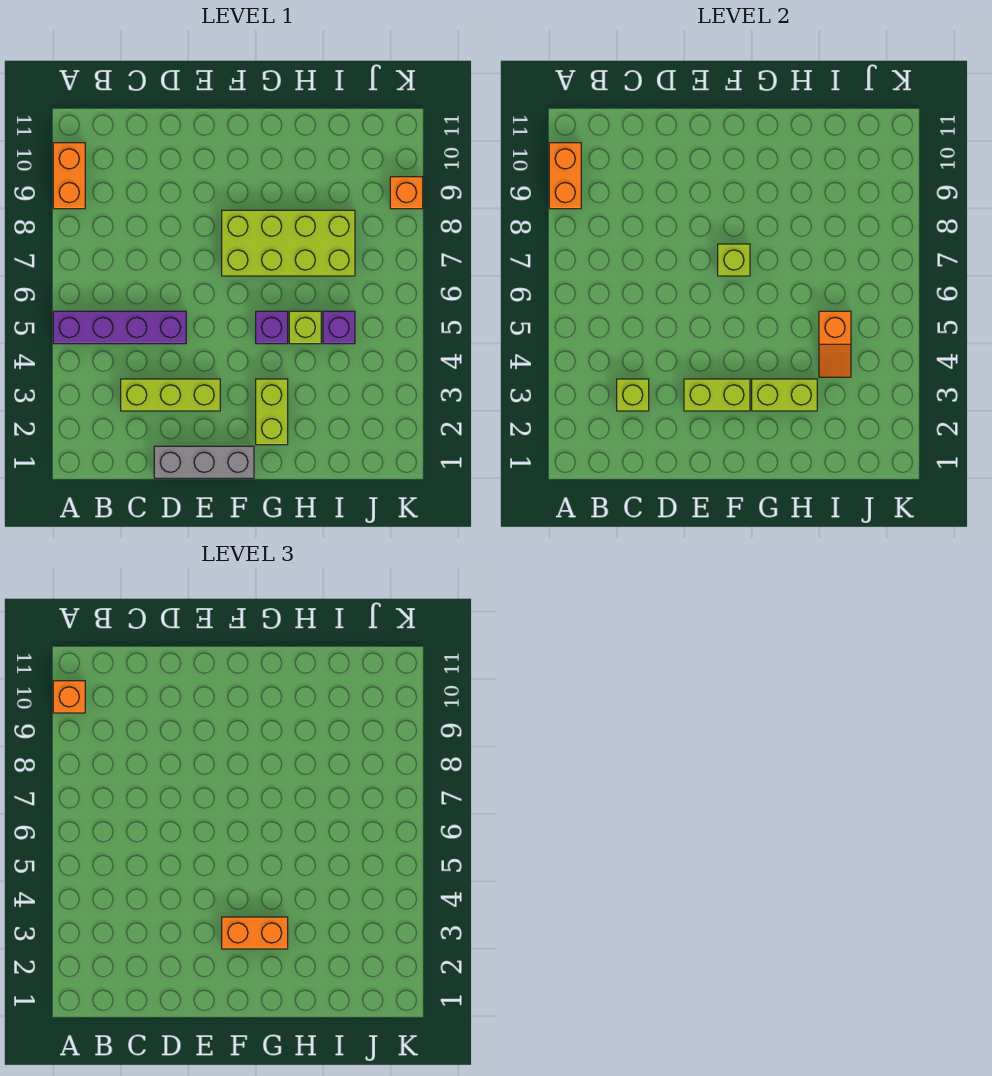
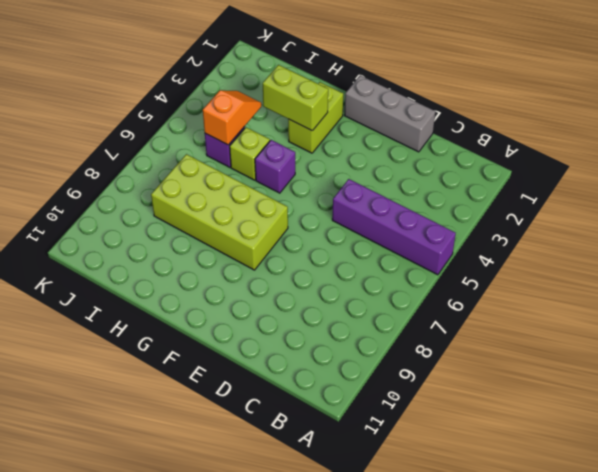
none -> orange brick A9:A10 level 1
none -> lime brick C3:E3 level 1
none -> orange brick K9 level 1

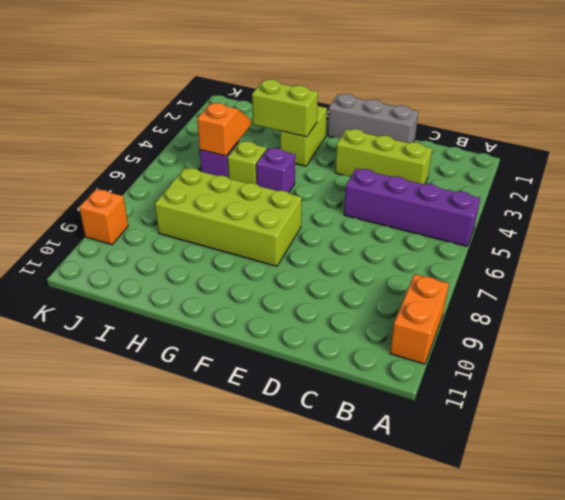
none -> orange brick A9:A10 level 2
none -> lime brick C3 level 2
none -> lime brick E3:F3 level 2

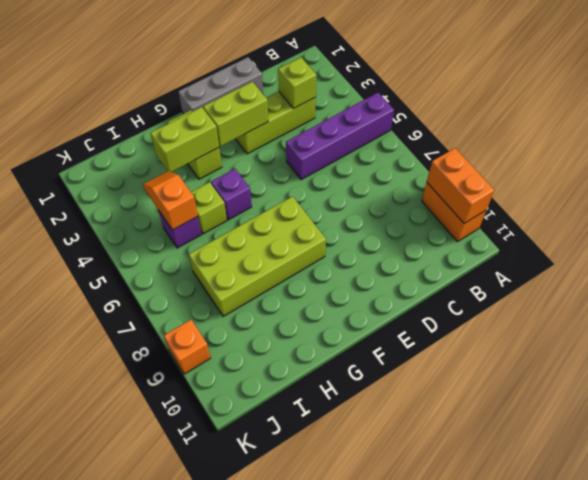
none -> lime brick F7 level 2
none -> orange brick A10 level 3
none -> orange brick F3:G3 level 3

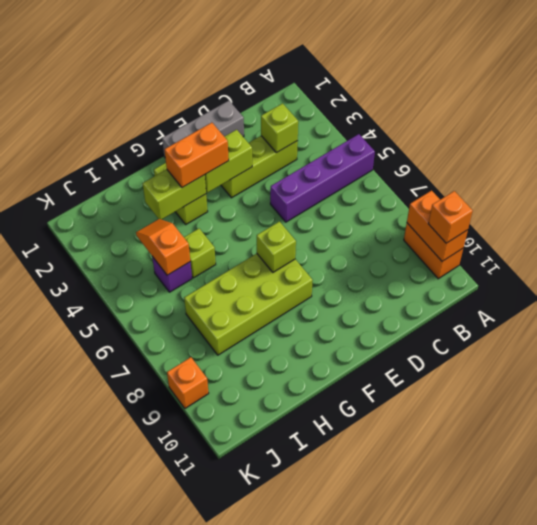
none -> purple brick G5 level 1

